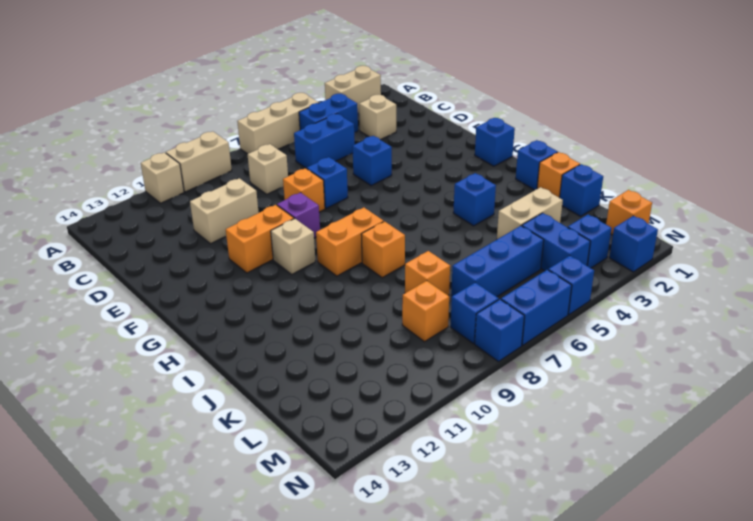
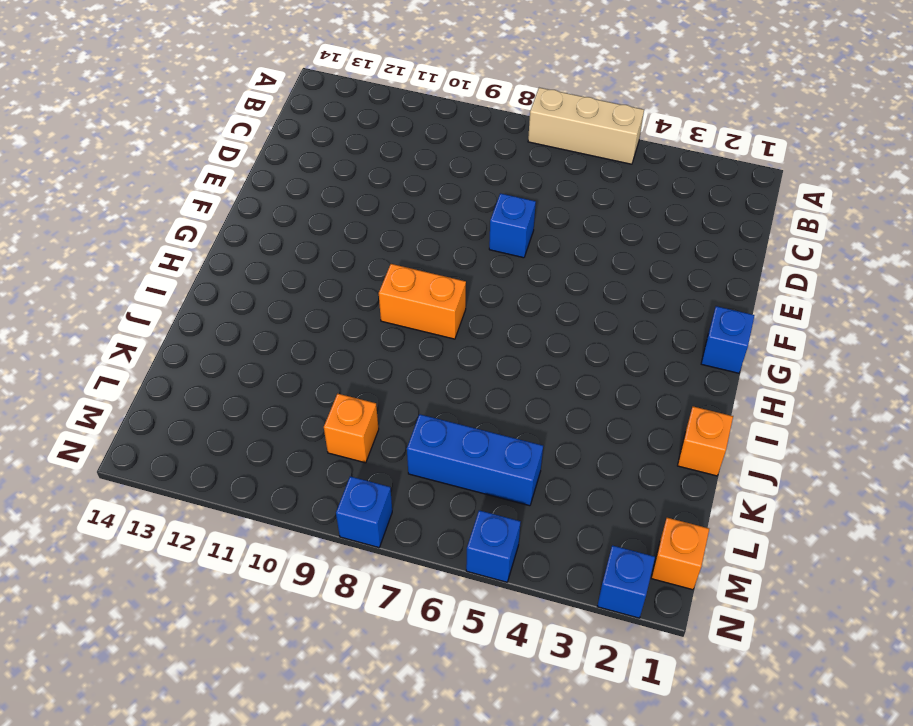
none -> tan brick A2:A3 level 1
none -> tan brick A9:A10 level 1
none -> tan brick A11 level 1
none -> blue brick B4:B5 level 1

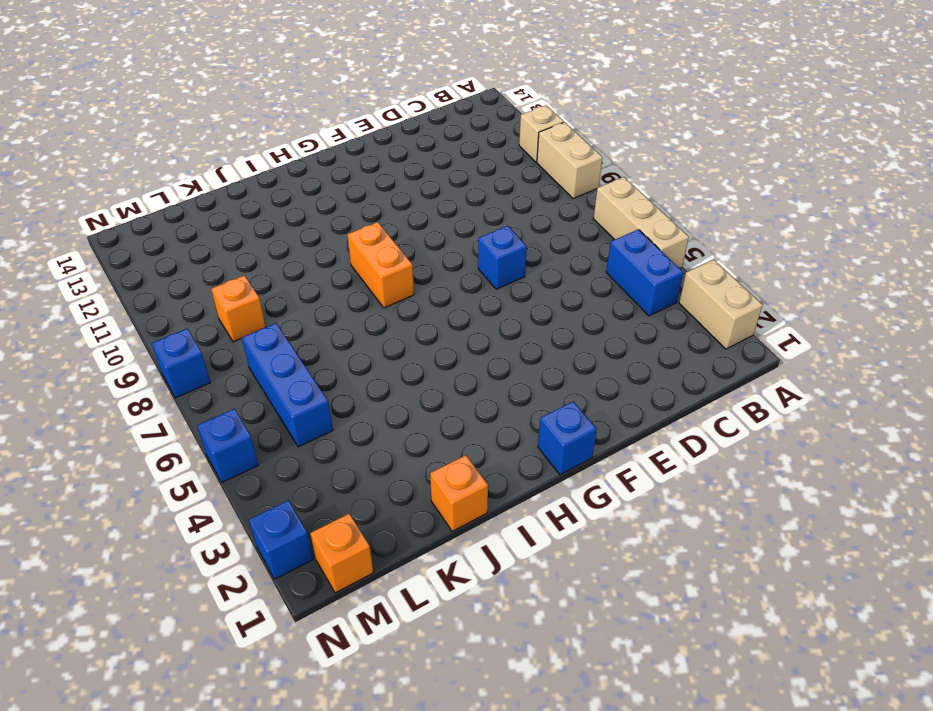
none -> tan brick C3 level 1
none -> blue brick C5:C6 level 1
none -> tan brick C8 level 1
none -> tan brick D10:D11 level 1

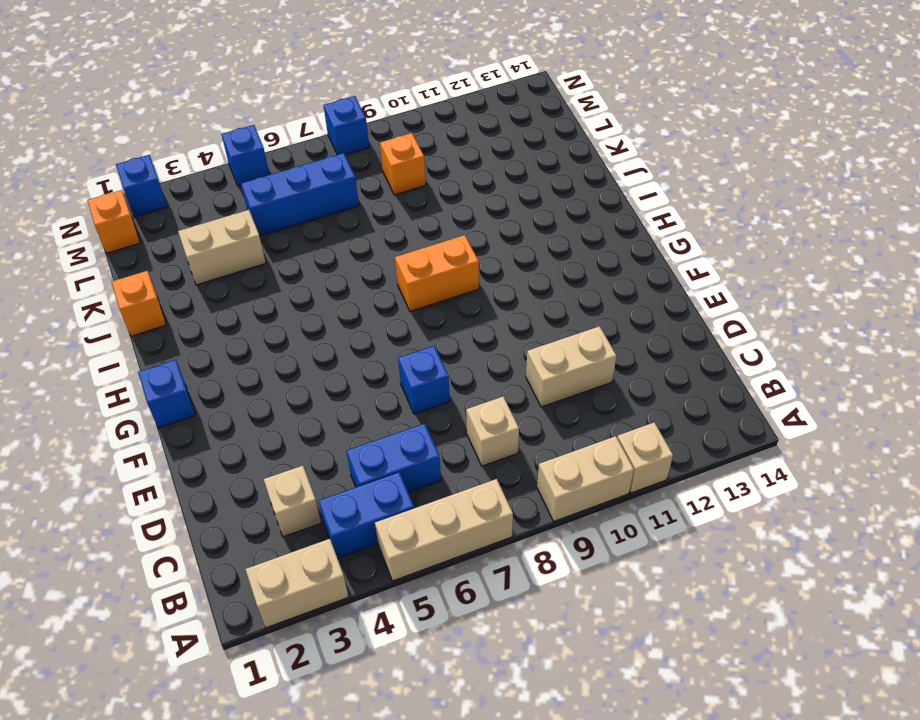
none -> blue brick E5 level 1
none -> orange brick E8 level 1
none -> purple brick F9 level 1
none -> orange brick F10:F11 level 1

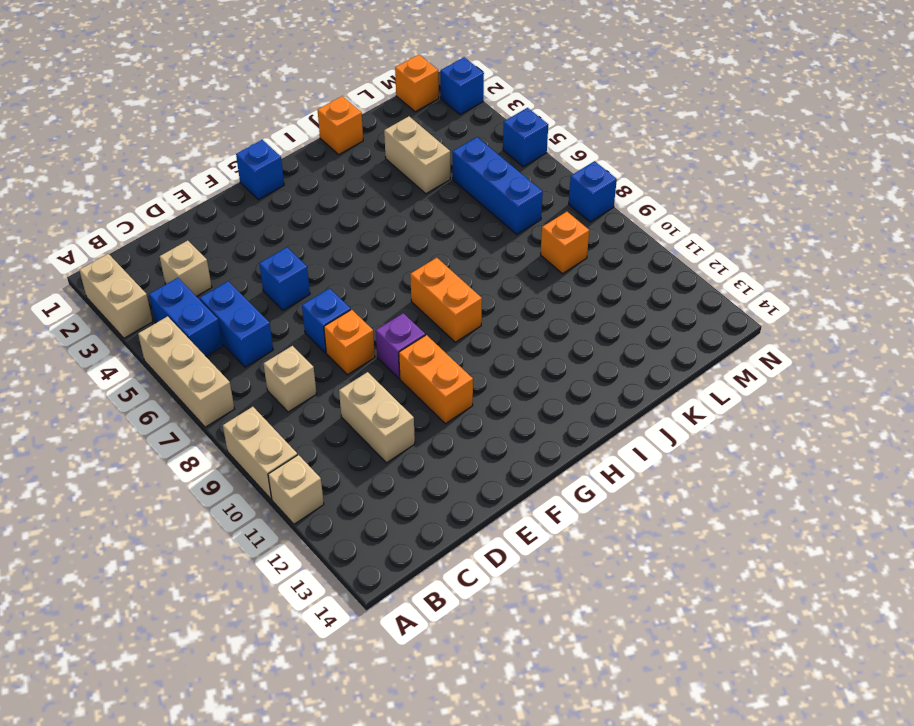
none -> tan brick G10 level 1
none -> blue brick I1 level 1
none -> blue brick I4 level 1
none -> orange brick I8 level 1

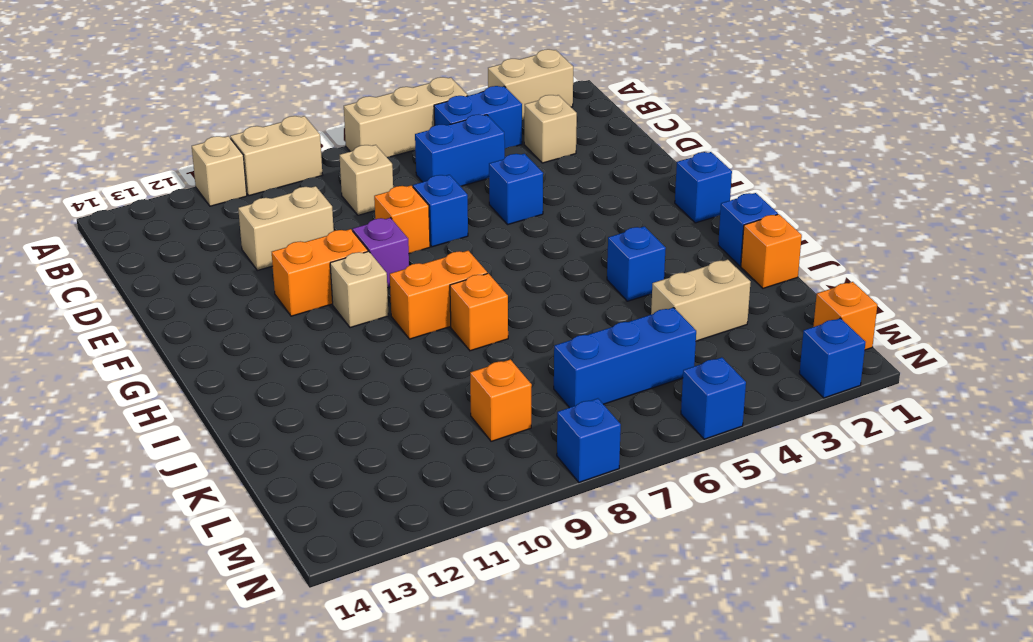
none -> blue brick K1 level 1
none -> orange brick K8 level 1
none -> blue brick L4:M4 level 1
none -> blue brick M3 level 1

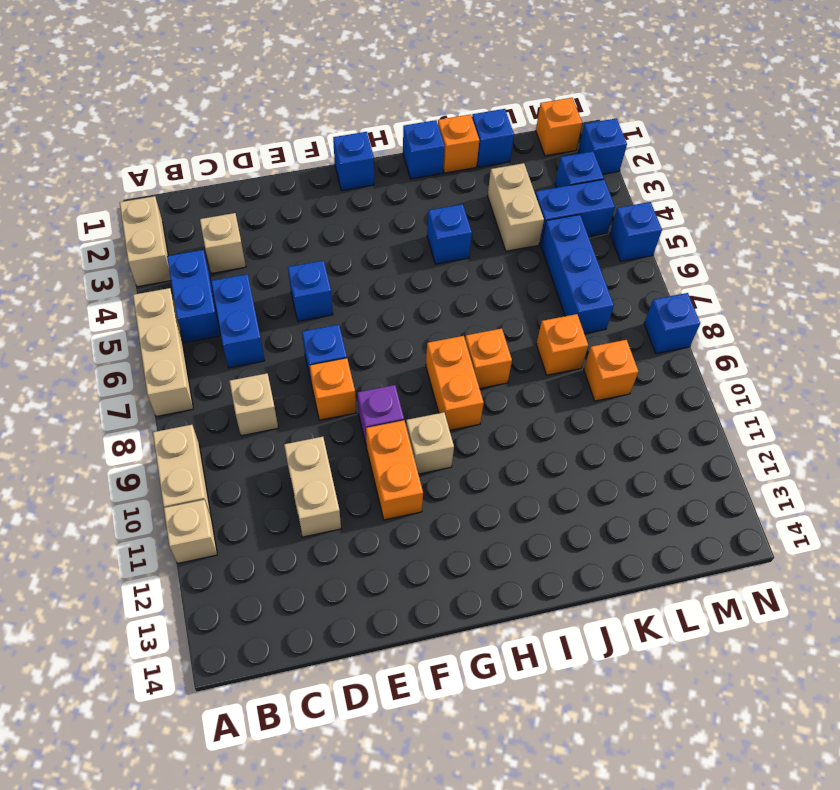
none -> blue brick M8 level 1
none -> blue brick N6:N7 level 1

